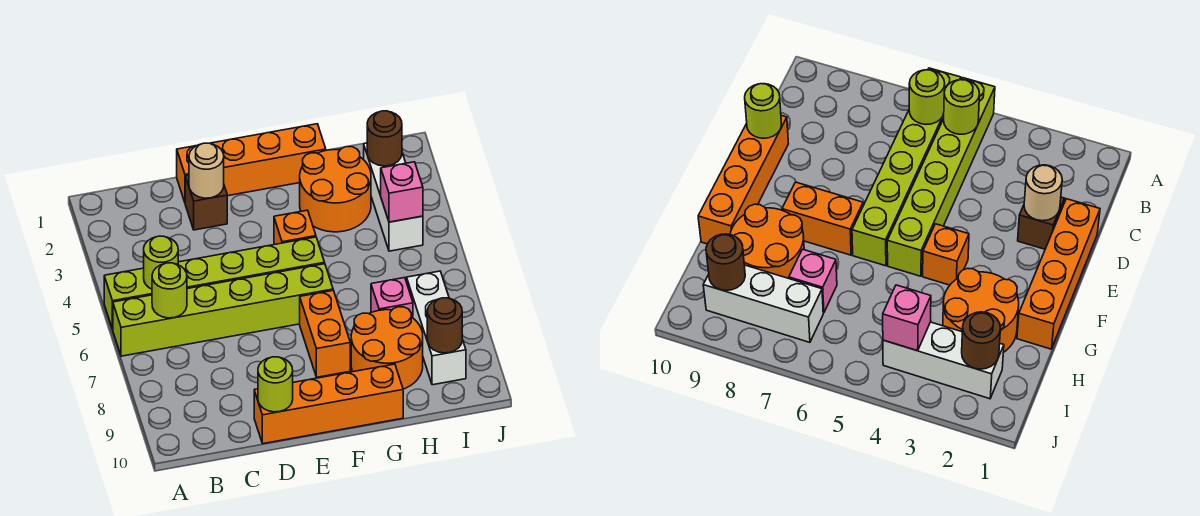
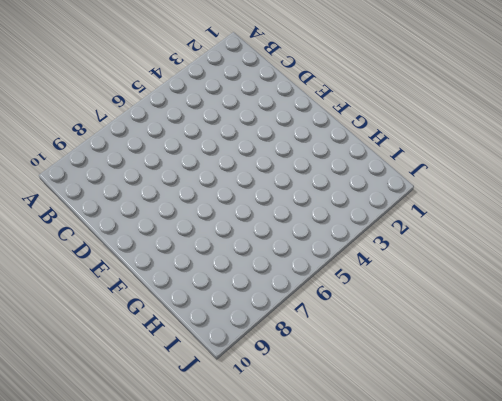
none -> lime brick A5:F5 level 1
none -> lime brick A6:F6 level 1
none -> orange brick D1:G1 level 1

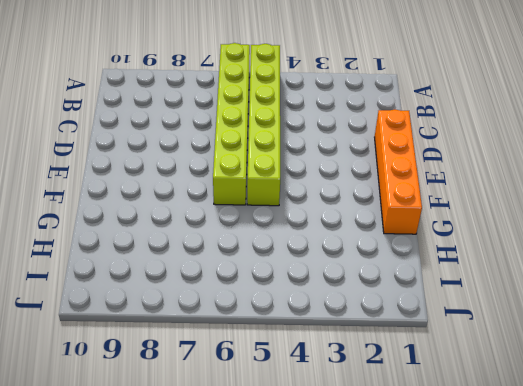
none -> brown brick D2 level 1
none -> orange brick D10:G10 level 1
none -> orange brick F4 level 1

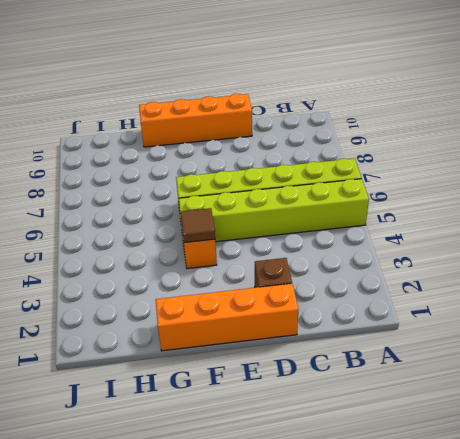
brown tile F4 level 2 -> none
none -> orange brick F7:F8 level 1
none -> orange round brick G2:H3 level 1
none -> orange round brick G8:H9 level 1

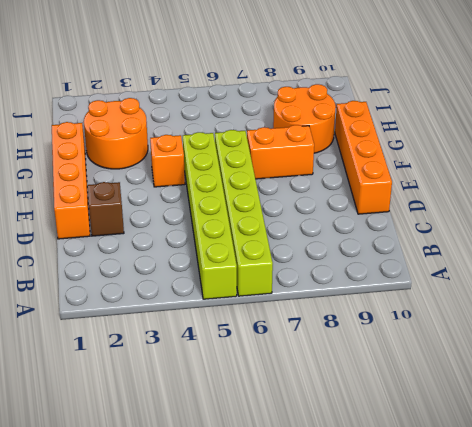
none -> pink brick H7 level 1
none -> white brick I2:I4 level 1
none -> white brick I7:I9 level 1

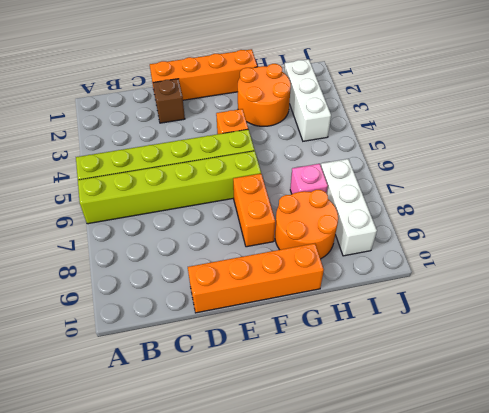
none -> lime round brick B5 level 2
none -> lime round brick B6 level 2
none -> tan round brick D2 level 2

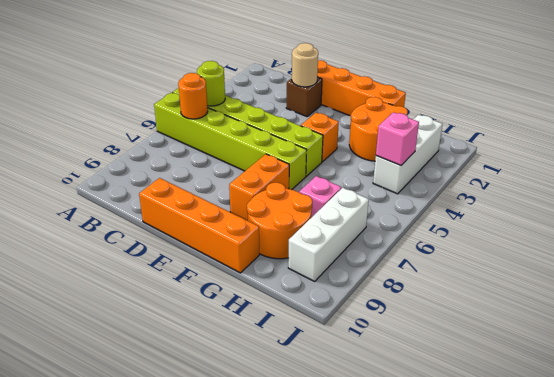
orange round brick B6 level 2 -> lime round brick B6 level 2
none -> lime round brick D10 level 2
none -> brown round brick I2 level 2
none -> brown round brick I9 level 2

